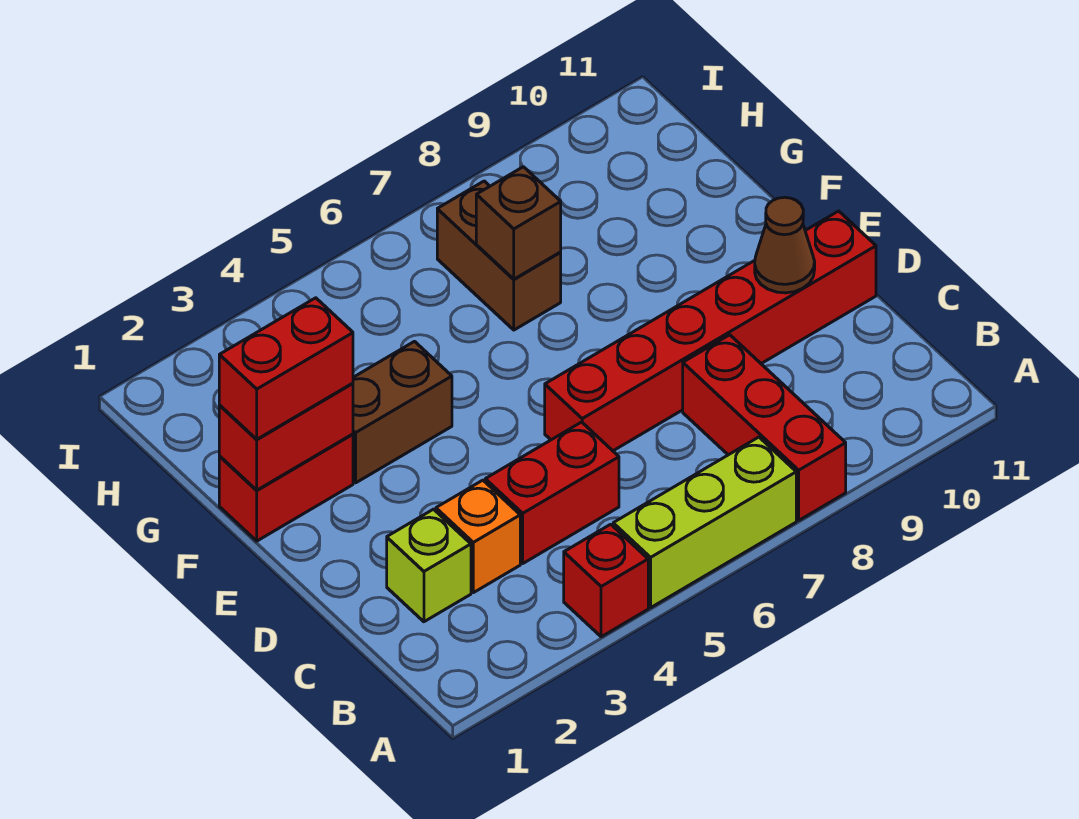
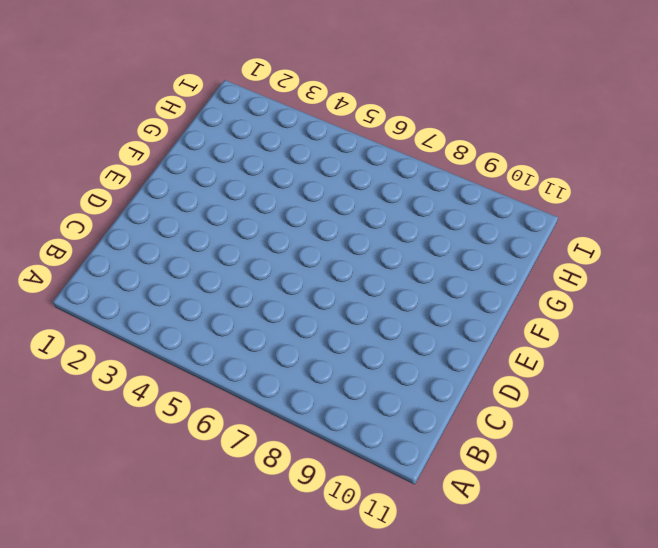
none -> red brick A4 level 1
none -> lime brick A5:A7 level 1
none -> red brick A8:C8 level 1

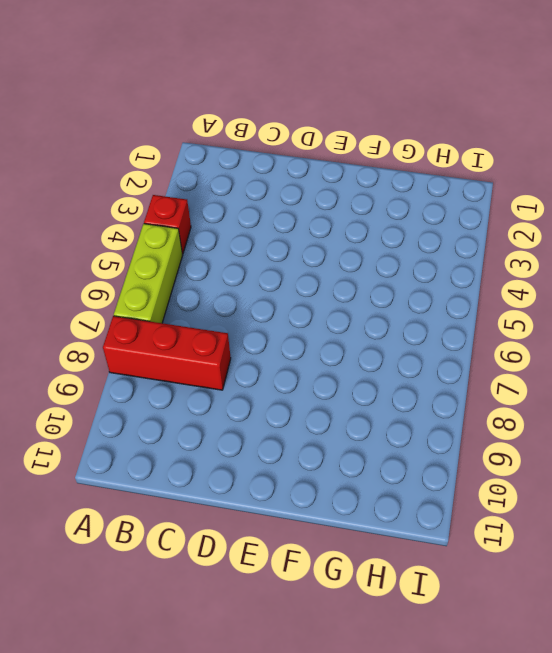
none -> lime brick C2 level 1
none -> orange brick C3 level 1
none -> red brick C4:C5 level 1

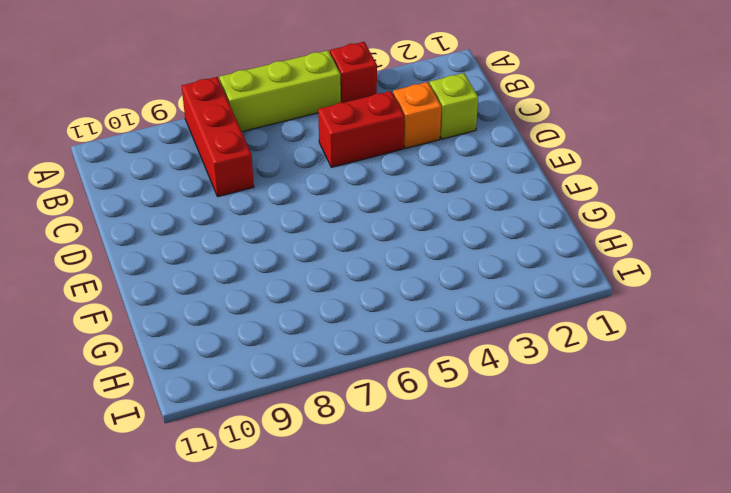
none -> red brick D6:D11 level 1
none -> red brick F1:F2 level 1
none -> brown brick F3:F4 level 1

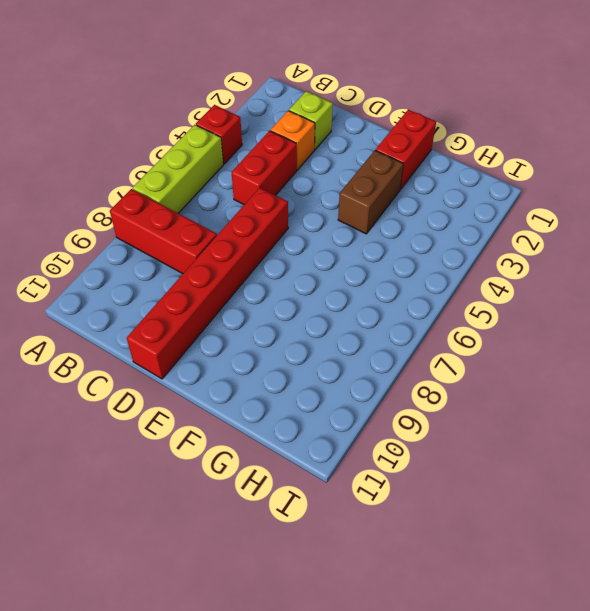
none -> brown brick G7:H7 level 1
none -> brown cone D10 level 2
none -> red brick F1:F2 level 2

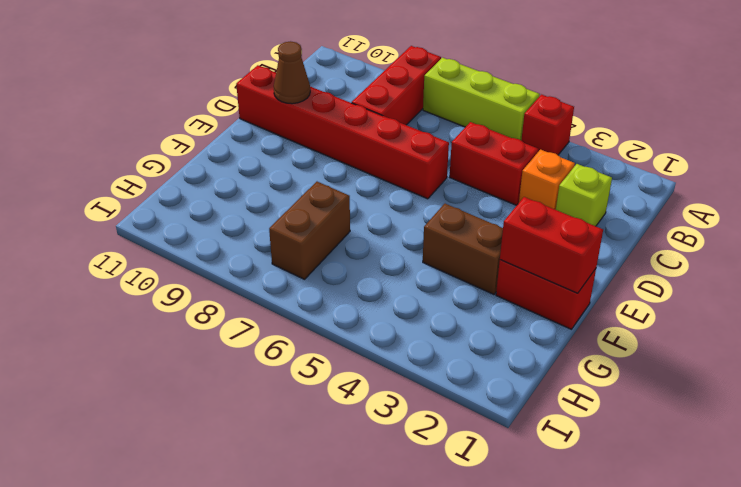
none -> brown brick G7 level 2
none -> red brick F1:F2 level 3

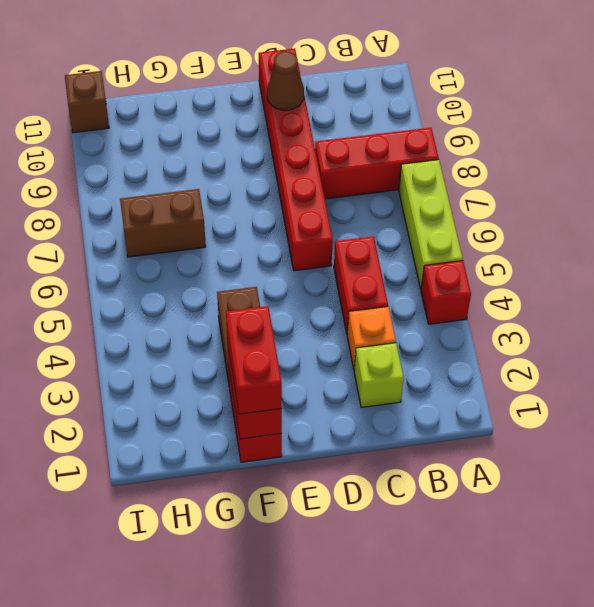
brown brick I11 level 1 -> brown brick G7 level 2

